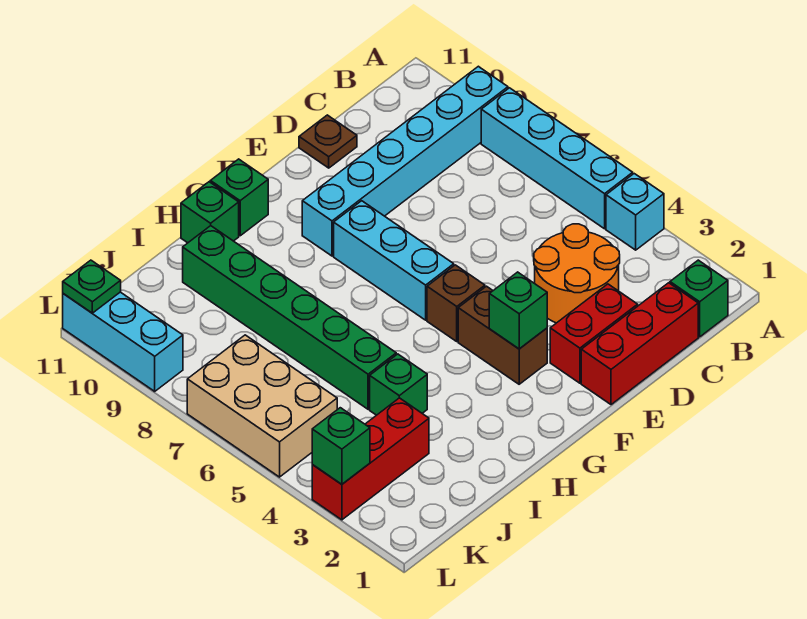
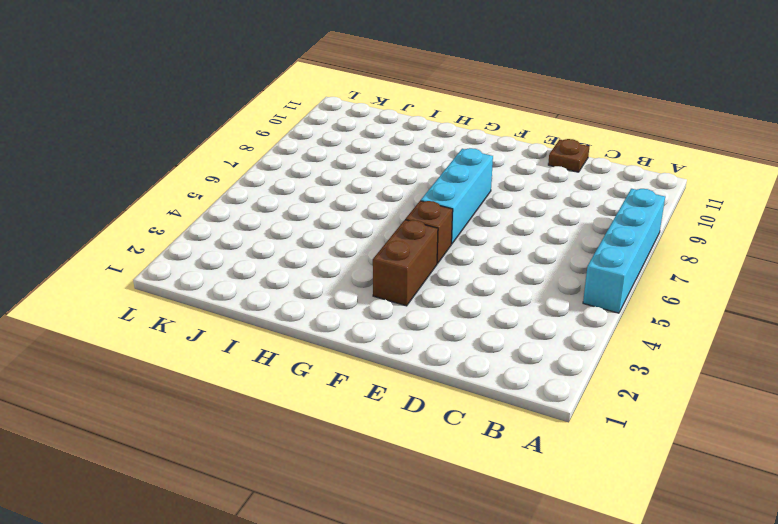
none -> cyan brick A4 level 1
none -> cyan brick A9:F9 level 1
none -> green brick B1 level 1

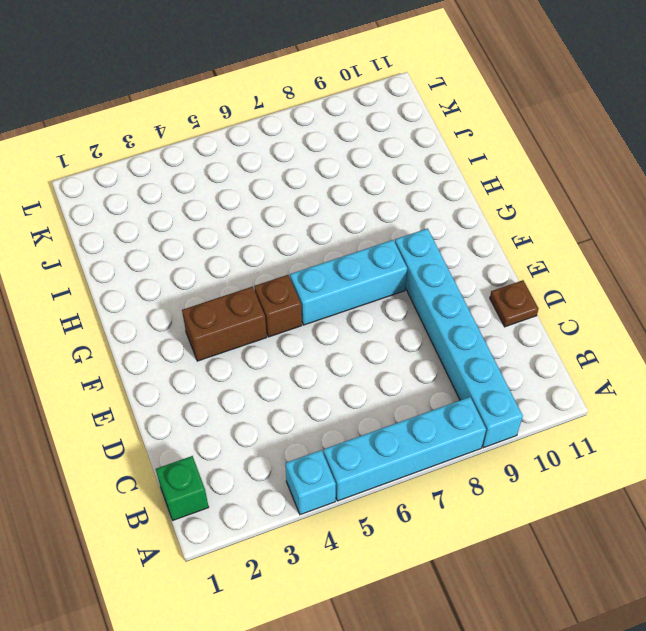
none -> red brick C1:E1 level 1
none -> orange round brick C3:D4 level 1
none -> red brick D2:E2 level 1

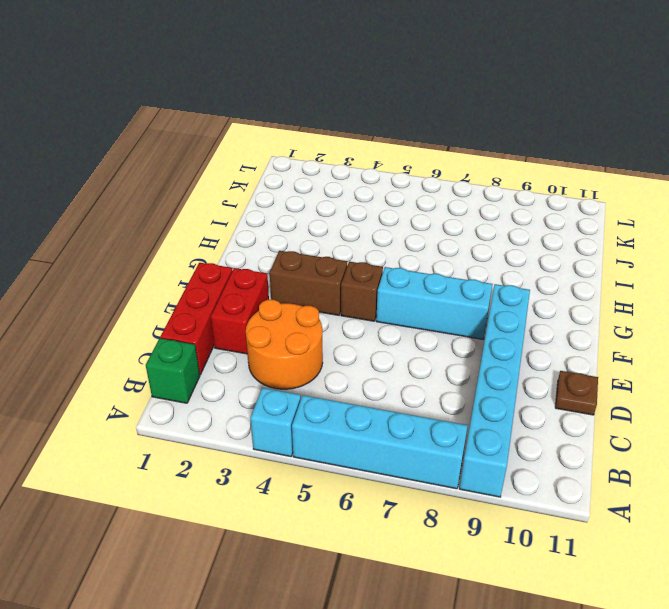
none -> green brick G11 level 1
none -> green brick H11 level 1
none -> green brick I4 level 1

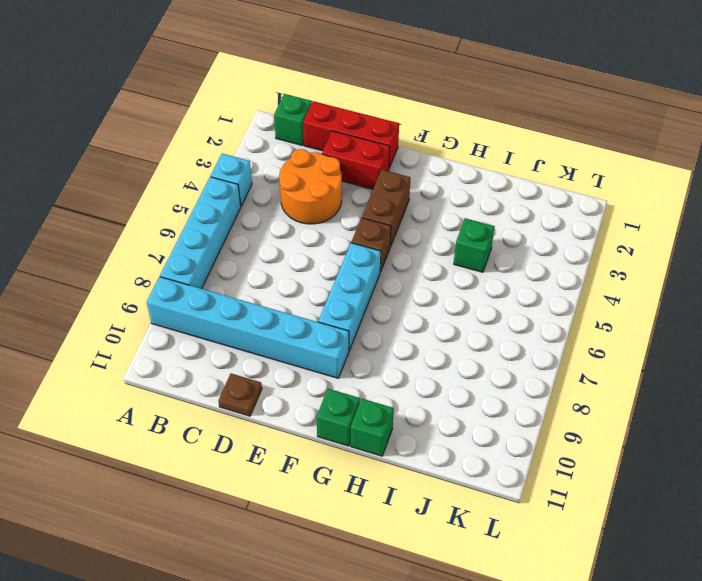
none -> green brick I5:I10 level 1
none -> red brick J3:L3 level 1
none -> tan brick K5:L7 level 1

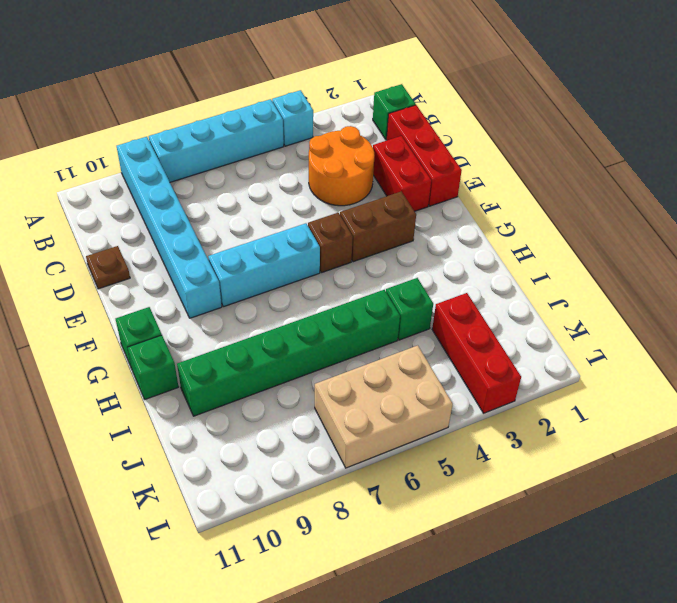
none -> cyan brick L9:L11 level 1
none -> green brick F3 level 2
none -> green brick L3 level 2

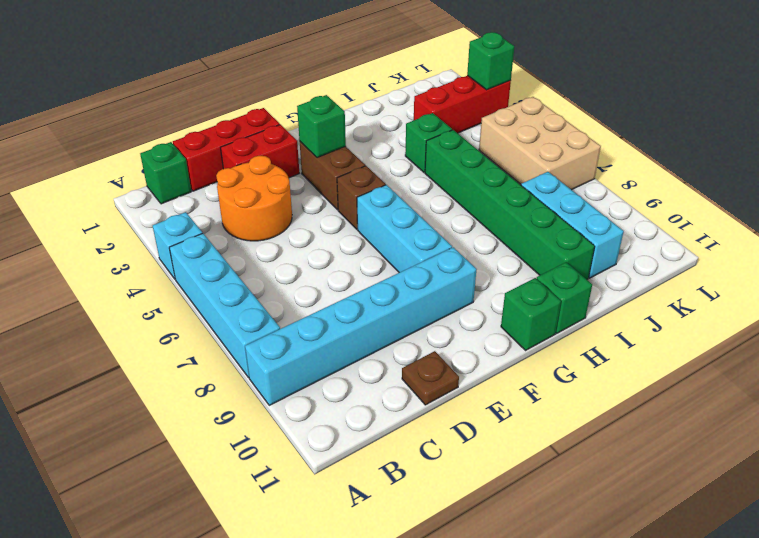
cyan brick J8:J10 level 1 -> cyan brick L9:L11 level 1
none -> green plate L11 level 2

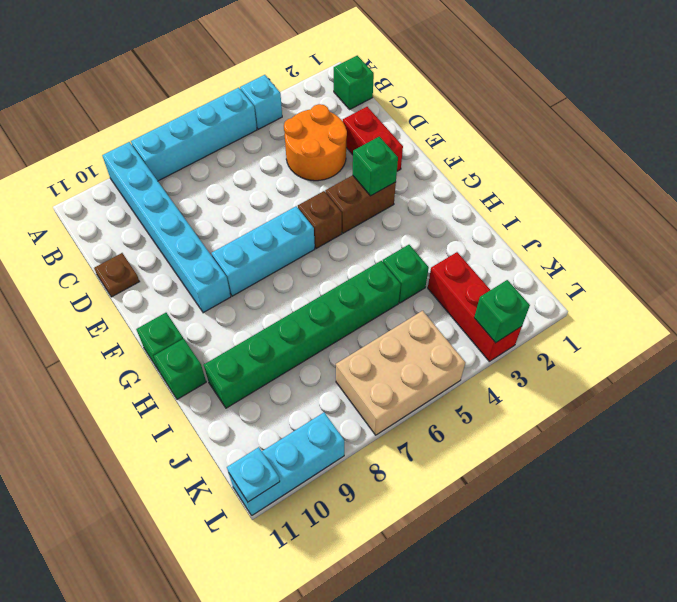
cyan plate L11 level 2 -> green plate L11 level 2
none -> red brick C1:E1 level 1

